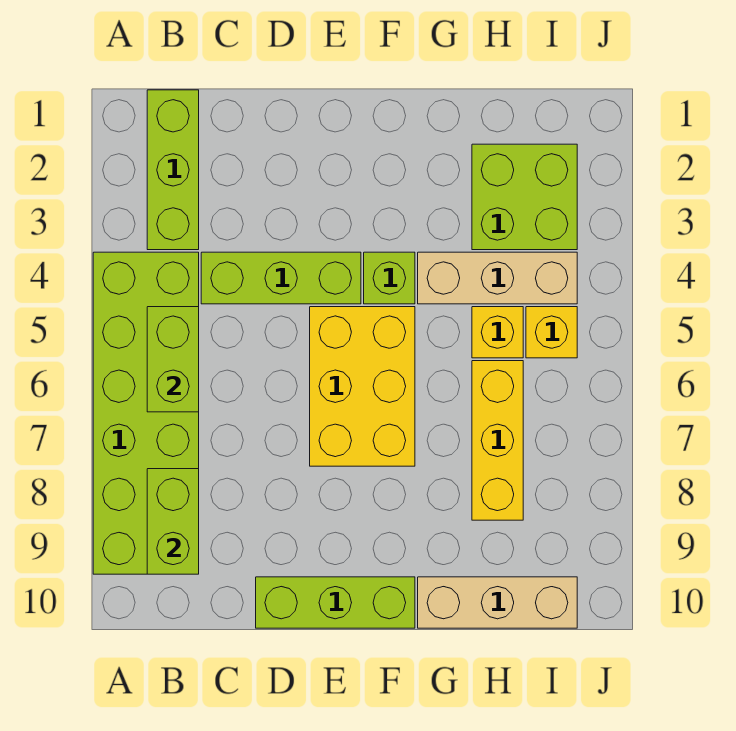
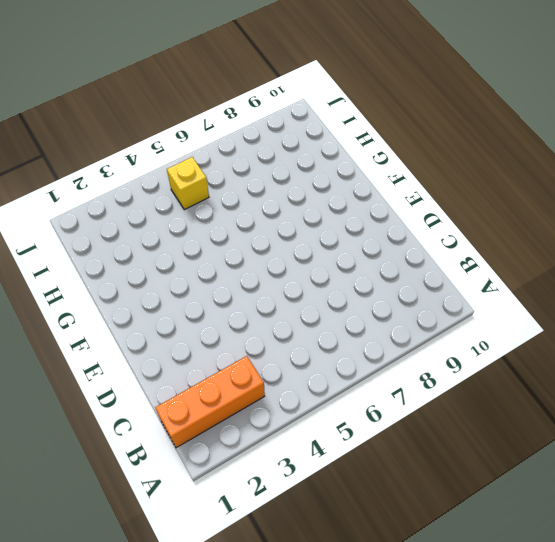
orange brick B1:B3 level 1 -> lime brick B1:B3 level 1
none -> lime brick A4:B9 level 1
none -> lime brick C4:E4 level 1
none -> lime brick D10:F10 level 1

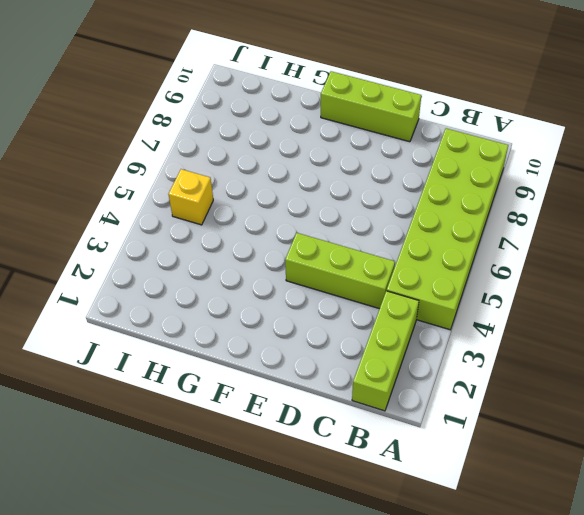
none -> yellow brick E5:F7 level 1
none -> lime brick F4 level 1
none -> tan brick G4:I4 level 1

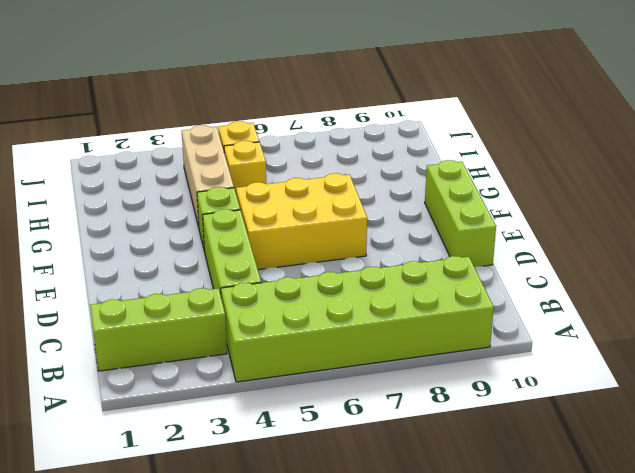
none -> tan brick G10:I10 level 1
none -> lime brick H2:I3 level 1
none -> yellow brick H6:H8 level 1

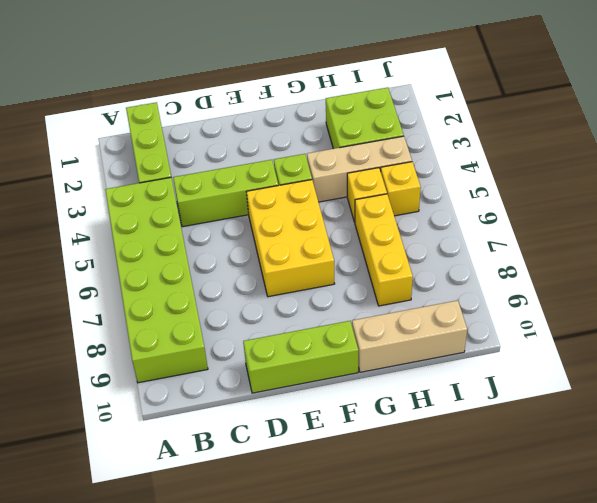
none -> lime brick B5:B6 level 2
none -> lime brick B8:B9 level 2

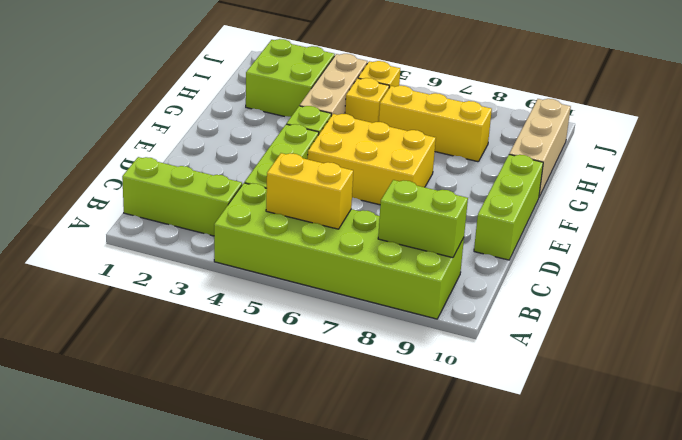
yellow brick B5:B6 level 2 -> lime brick B5:B6 level 2

